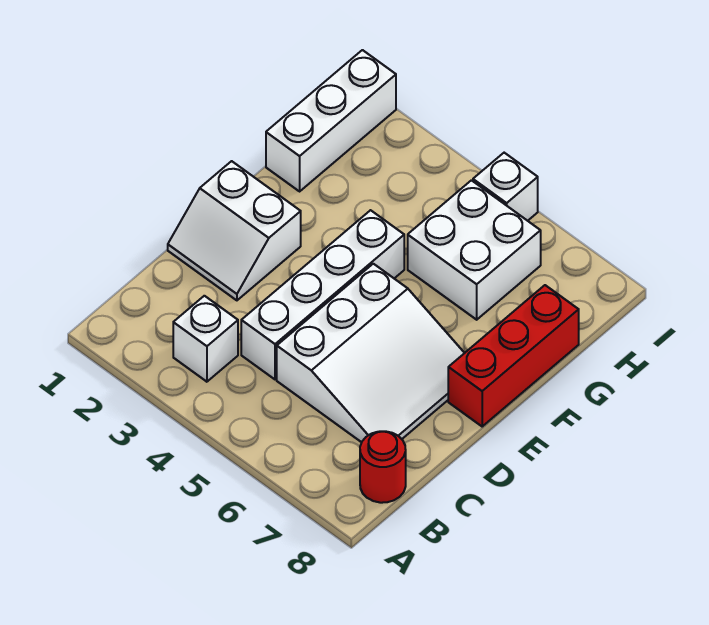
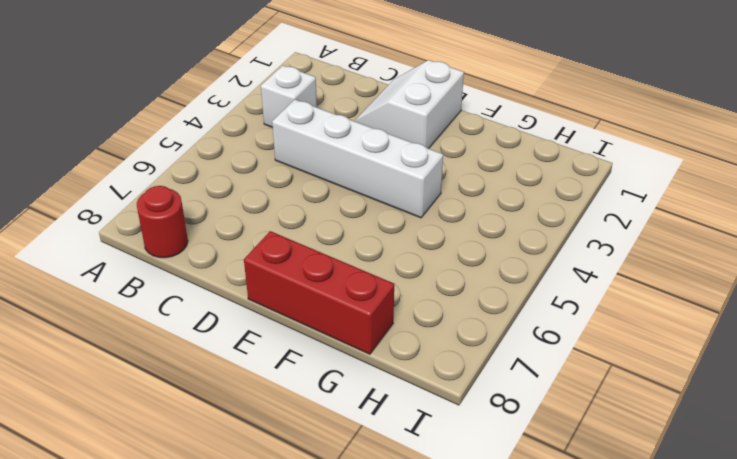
none -> white slope C5:E7 level 1 top 5
none -> white brick G1:I1 level 1

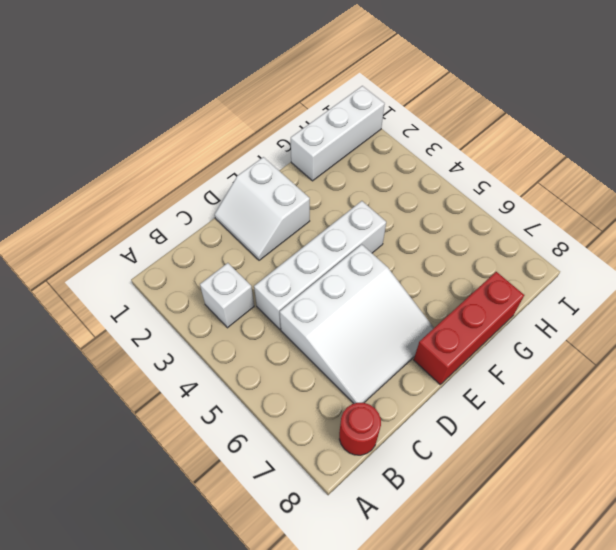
none -> white brick G5:H6 level 1
none -> white brick I5 level 1

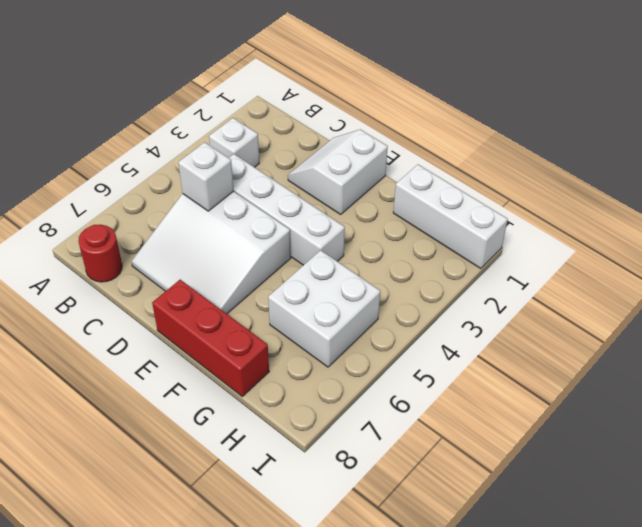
white brick C5 level 2 -> white brick I5 level 1

